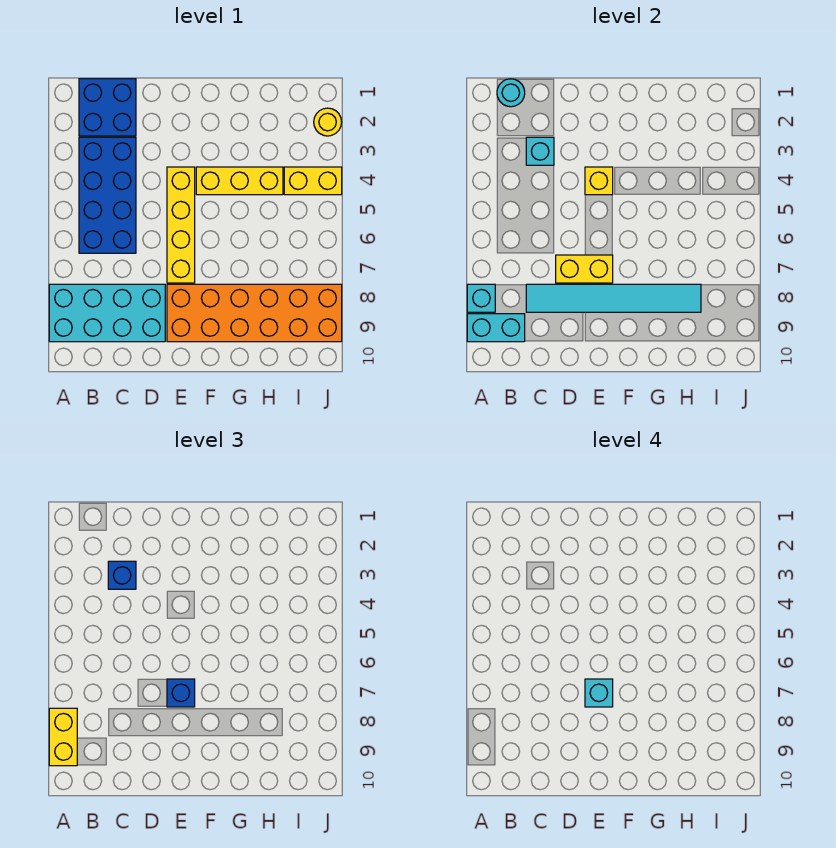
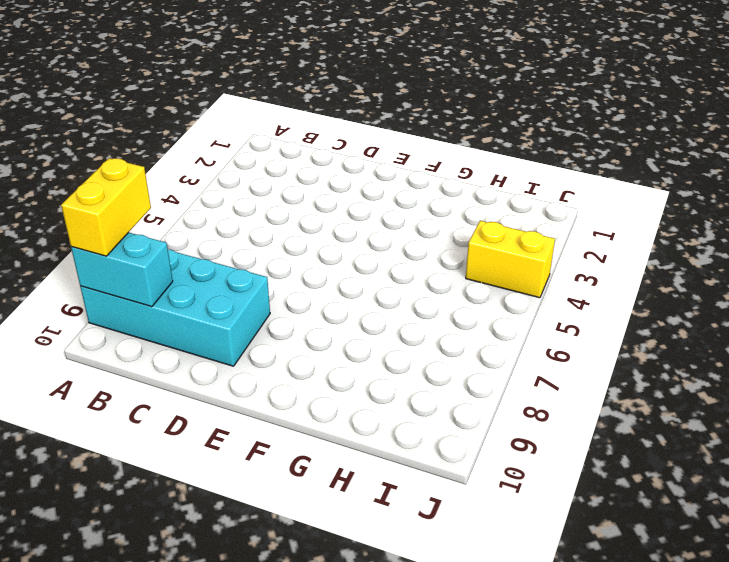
none -> blue brick B1:C2 level 1
none -> blue brick B3:C6 level 1
none -> yellow brick E4:E7 level 1

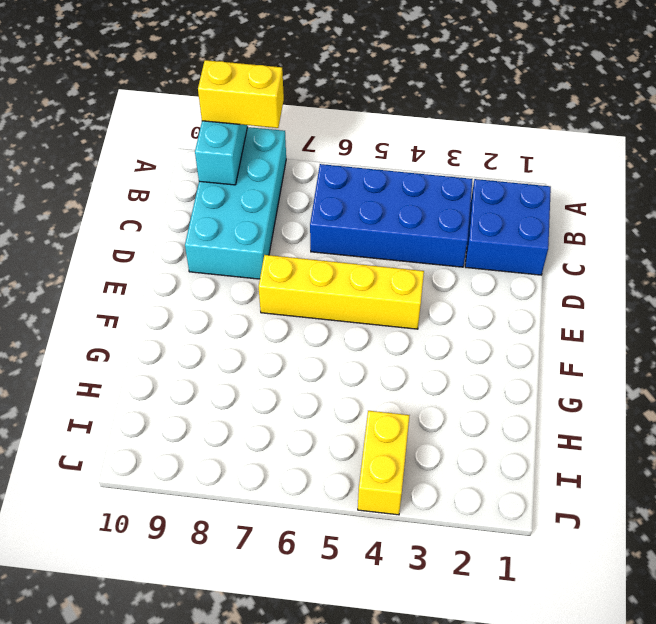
none -> orange brick E8:J9 level 1
none -> yellow brick F4:H4 level 1
none -> yellow round brick J2 level 1

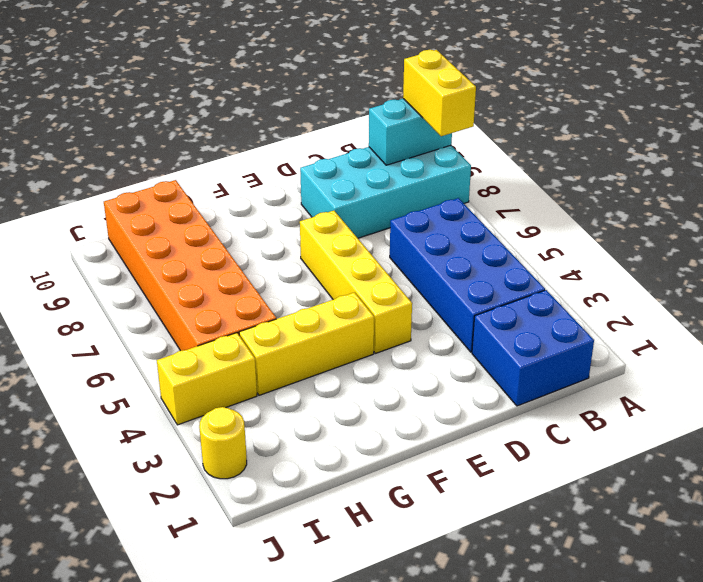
orange brick H5:I10 level 1 -> orange brick E8:J9 level 1
none -> cyan brick A8 level 2
none -> cyan round brick B1 level 2
none -> cyan brick C3 level 2

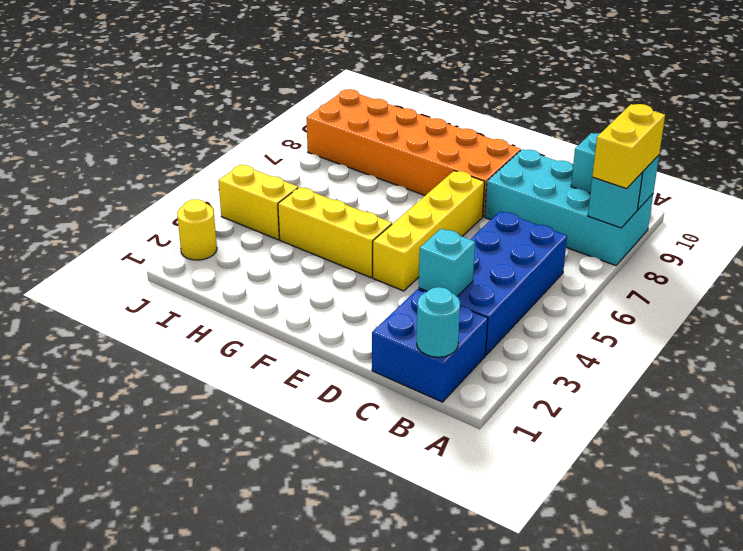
none -> cyan tile C8:H8 level 2
none -> yellow brick D7:E7 level 2
none -> yellow brick E4 level 2

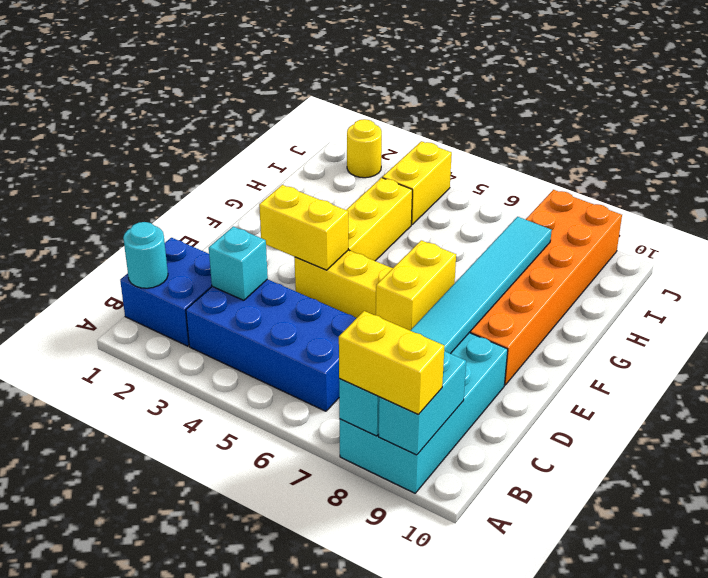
yellow brick E3:E4 level 2 -> yellow brick E4 level 2
none -> blue brick C3 level 3
none -> blue brick E7 level 3
none -> cyan brick E7 level 4

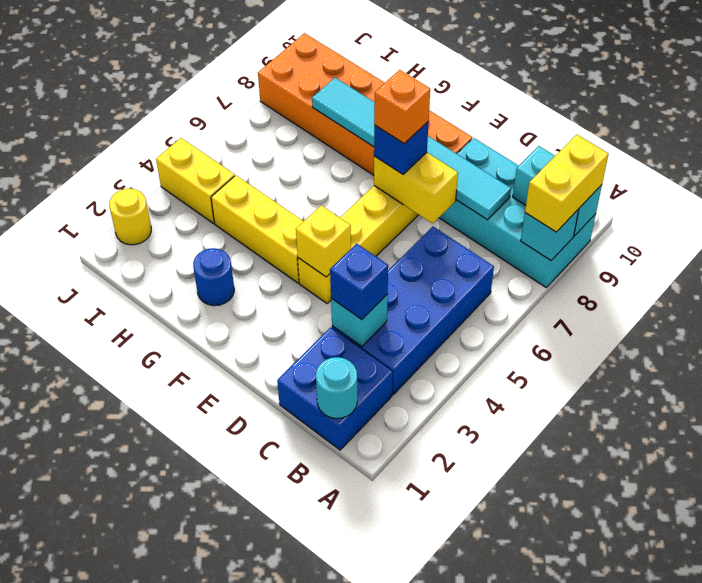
orange brick E7 level 4 -> cyan brick E7 level 4
blue round brick G2 level 1 -> none

